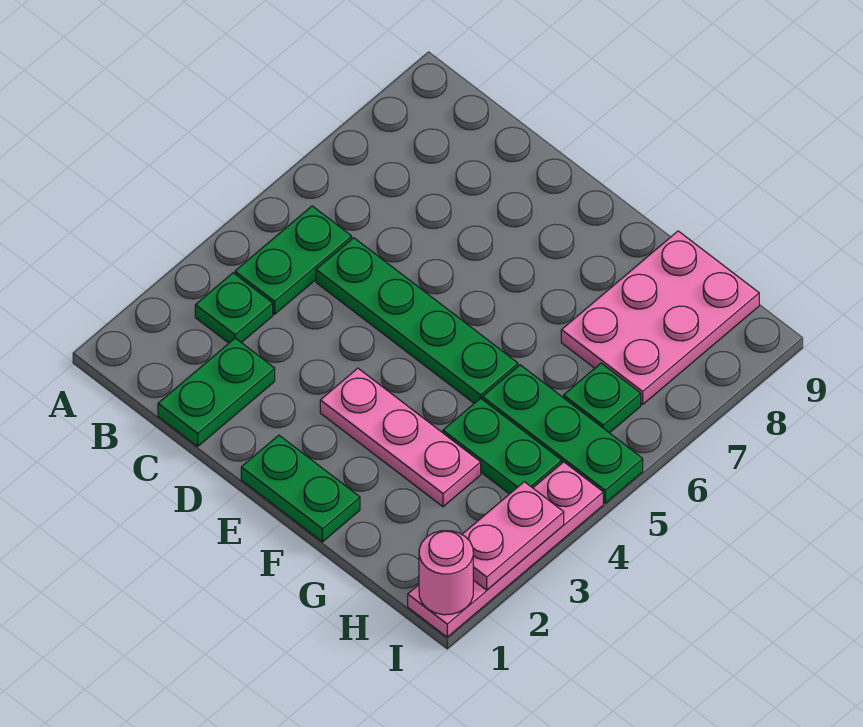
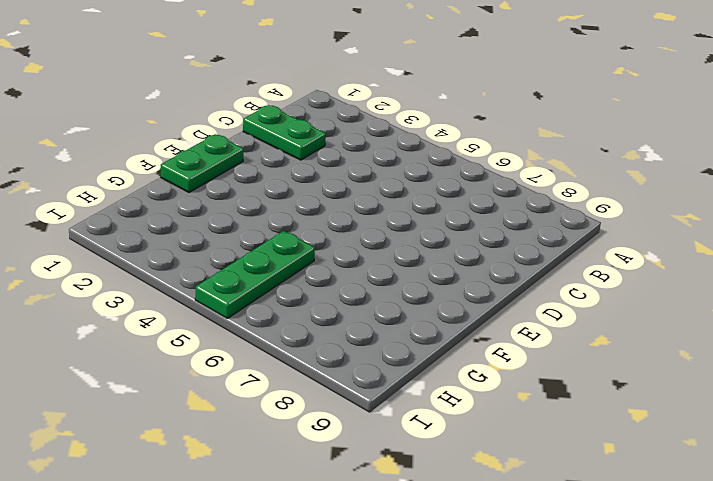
none -> green plate B3 level 1
none -> green plate B4:B5 level 1
none -> green plate C5:F5 level 1

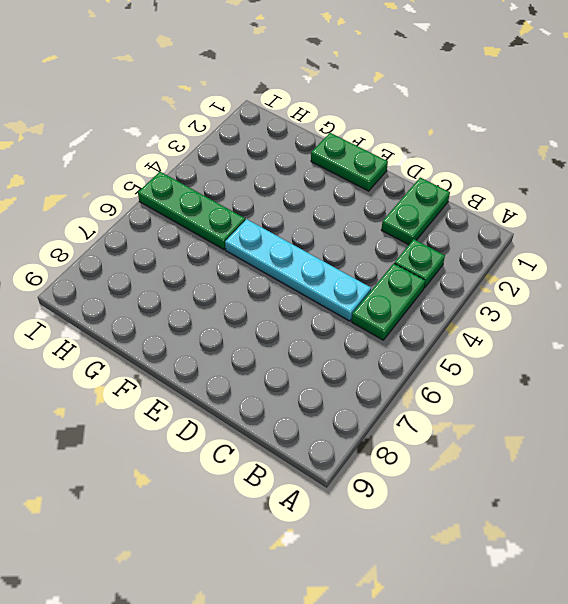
cyan plate C5:F5 level 1 -> green plate C5:F5 level 1
none -> pink plate E3:G3 level 1
none -> green plate G4:H4 level 1
none -> pink plate G7:H9 level 1

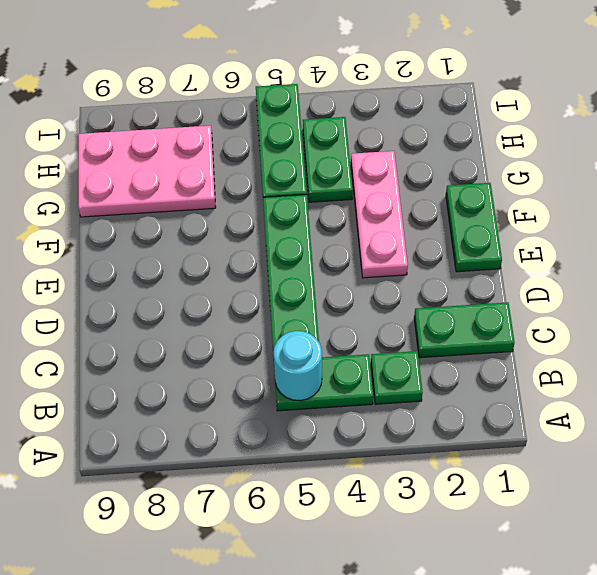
cyan round brick B5 level 2 -> none
none -> green plate H6 level 1
none -> pink plate I1:I4 level 1
none -> pink round brick I1 level 2

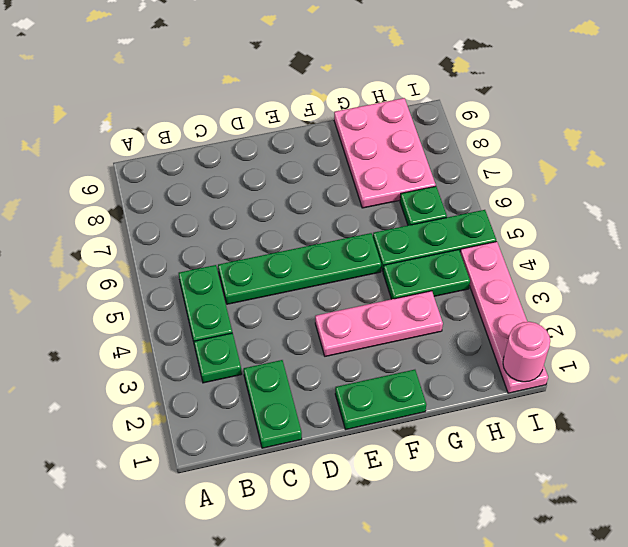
none -> pink plate I2:I3 level 2

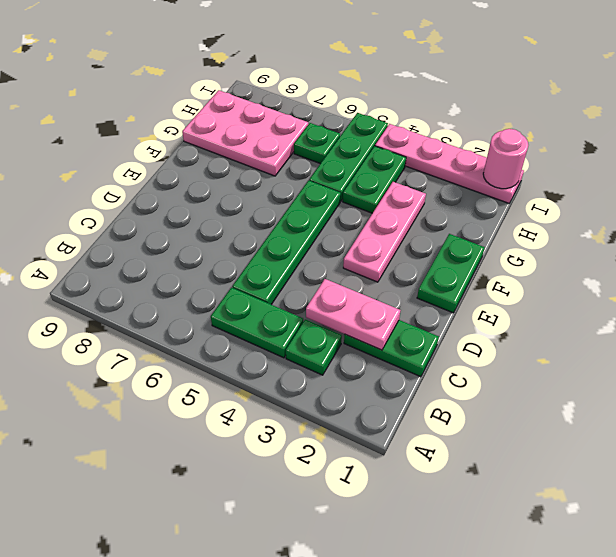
pink plate C2:C3 level 2 -> pink plate I2:I3 level 2

